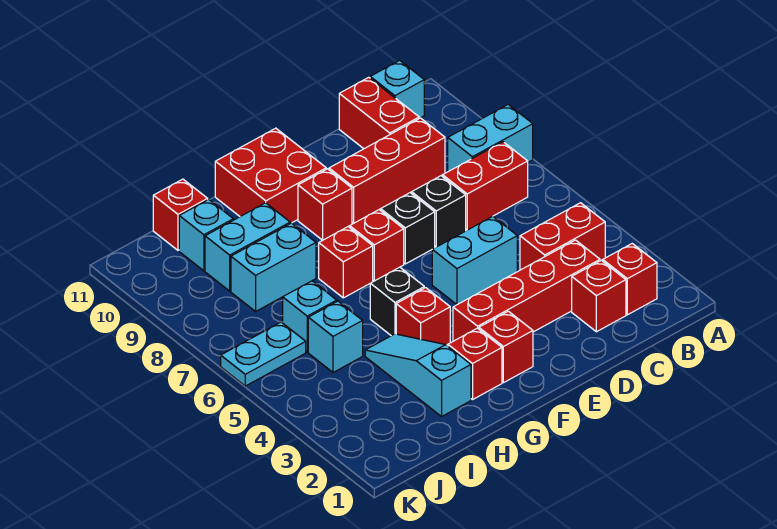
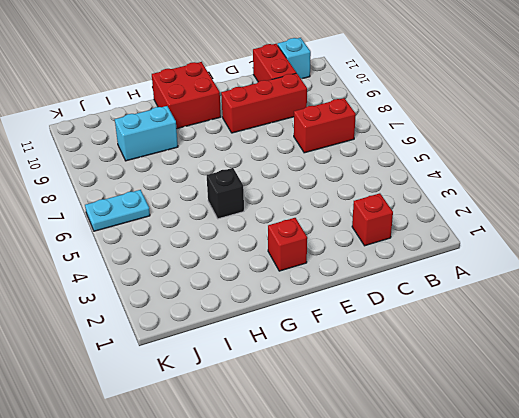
none -> cyan brick A8:B8 level 1
none -> red brick B2 level 1
none -> red brick B4:C4 level 1

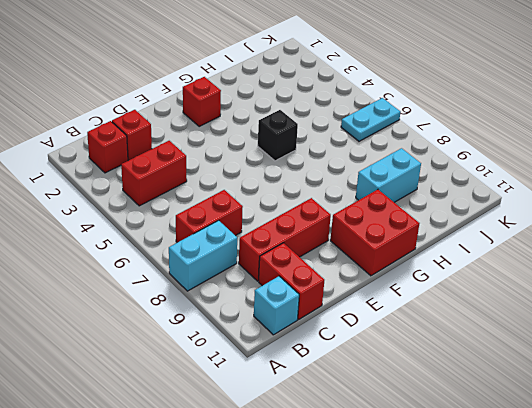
none -> red brick C3:F3 level 1
none -> cyan brick D5:E5 level 1
none -> black brick D7 level 1

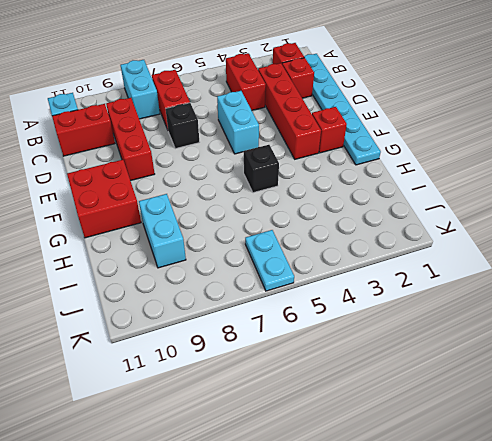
cyan plate B1:G1 level 1 -> none
none -> black brick E7 level 1
none -> red brick F7 level 1
none -> red brick F9 level 1

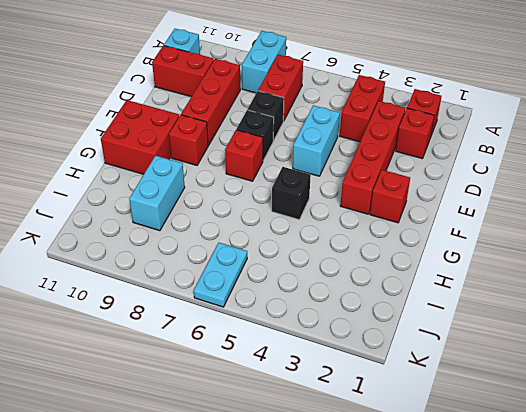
none -> red brick G2 level 1
none -> red brick G4 level 1
none -> red brick G7 level 1

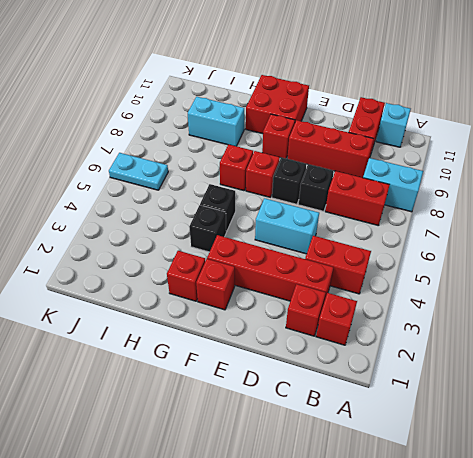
black brick G4 level 1 -> red brick G4 level 1
none -> cyan slope H2:H4 level 1 top 2
none -> cyan brick H8:I8 level 1
none -> cyan brick I5 level 1

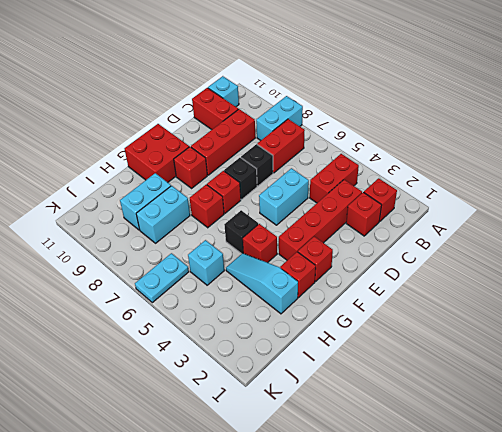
none -> cyan brick I6 level 1
none -> cyan brick I10 level 1
none -> red brick I11 level 1

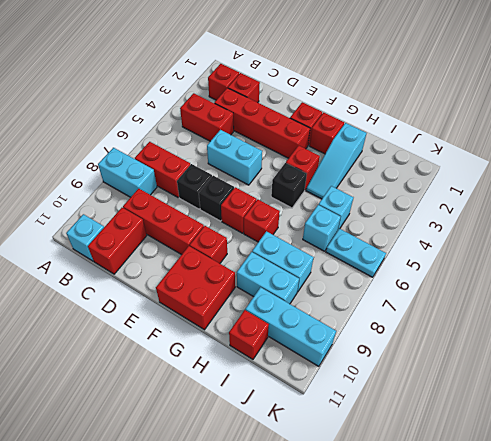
cyan brick I10:K10 level 1 -> cyan brick I10 level 1

